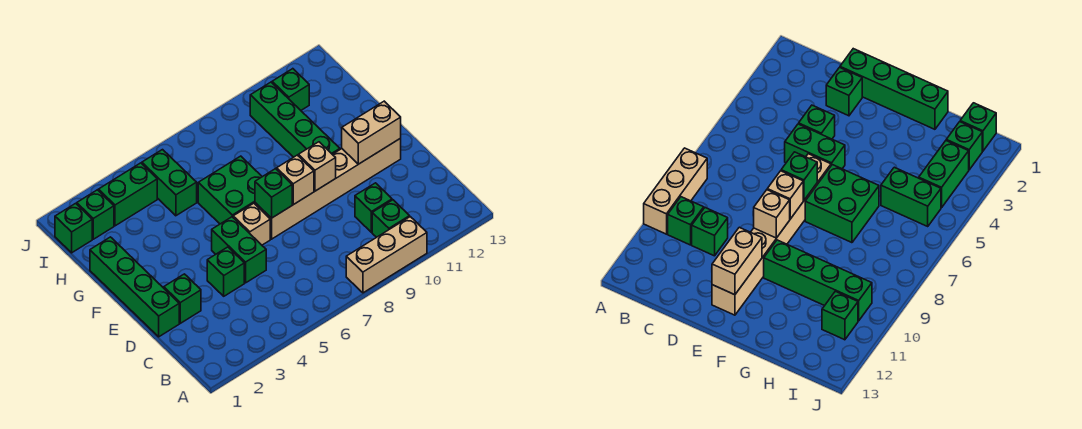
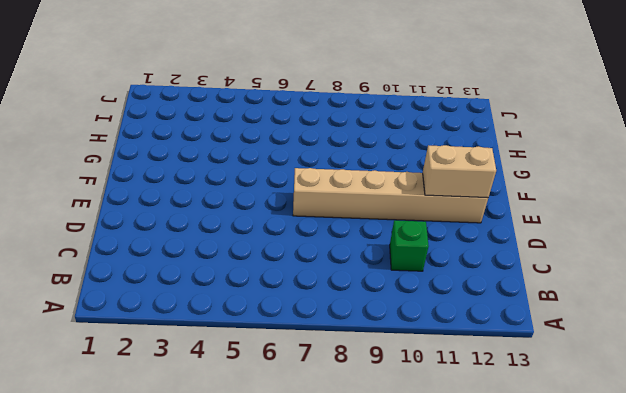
none -> tan brick A8:A10 level 1
none -> green brick B10 level 1
none -> green brick D1:G1 level 1

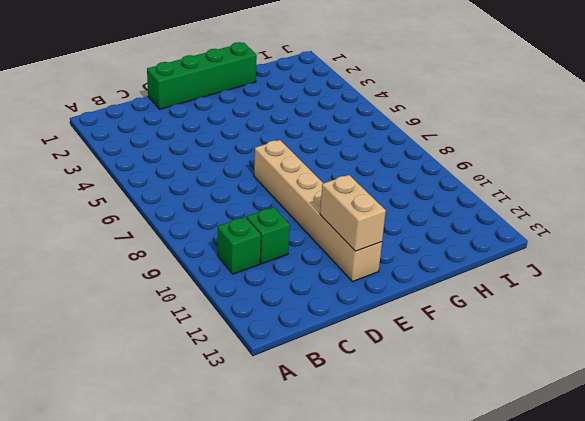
none -> tan brick A8:A10 level 1
none -> green brick D2 level 1
none -> green brick D4 level 1

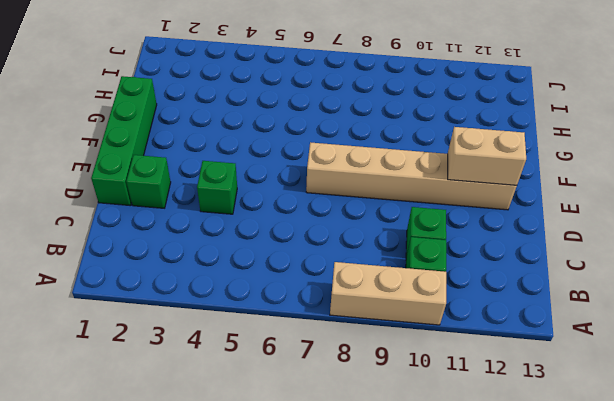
none -> green brick D5:E5 level 1
none -> tan brick E6 level 1
none -> green brick F6:G7 level 1

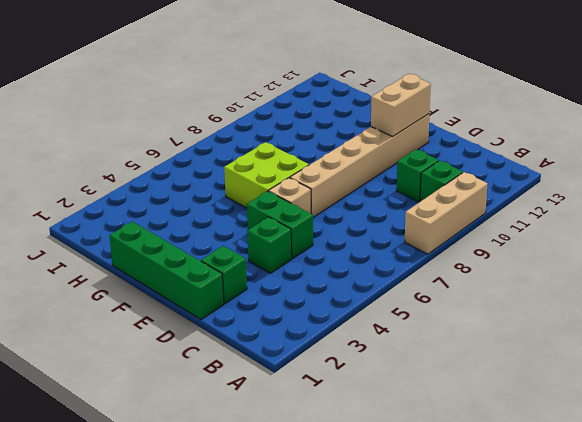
lime brick F6:G7 level 1 -> green brick F6:G7 level 1
none -> green brick F10:I10 level 1
none -> green brick H5:I5 level 1
none -> green brick I1 level 1

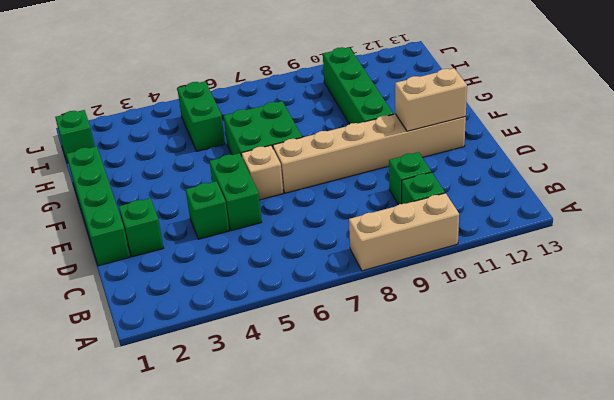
none -> green brick I2 level 1
none -> green brick I3:I4 level 1
none -> green brick I11 level 1

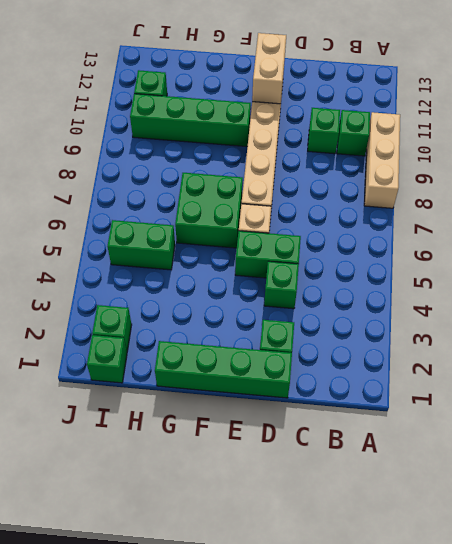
none -> green brick I3:I4 level 1
none -> green brick E7 level 2
none -> tan brick E8 level 2

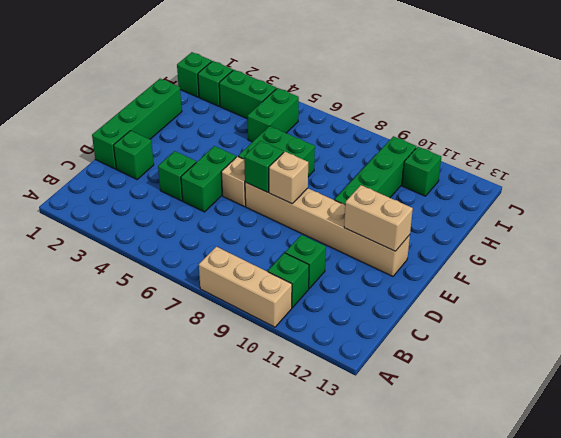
none -> tan brick E9 level 2

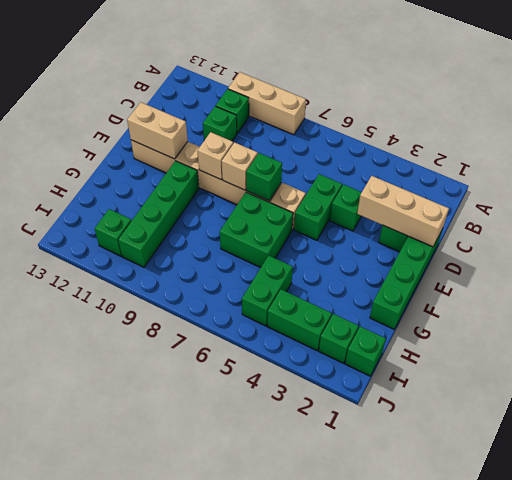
tan brick D1:D3 level 2 -> none

